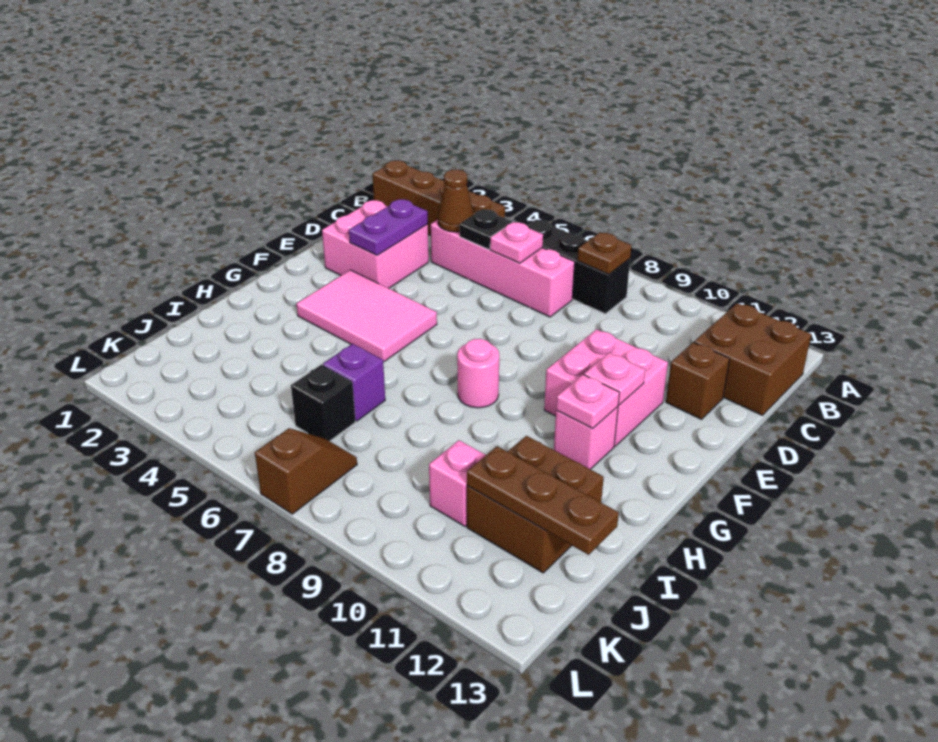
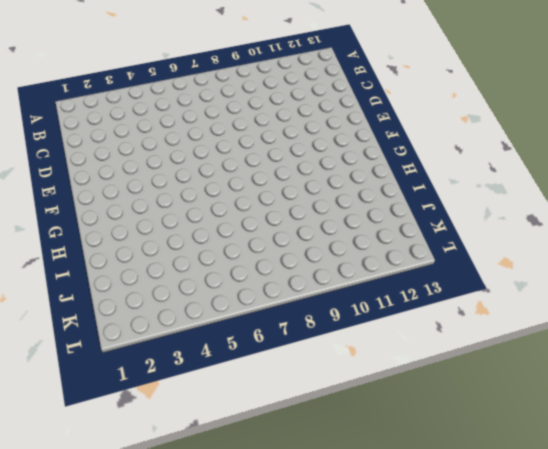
none -> brown brick B1:B4 level 1
none -> black brick B6:B8 level 1
none -> brown brick B12:C13 level 1

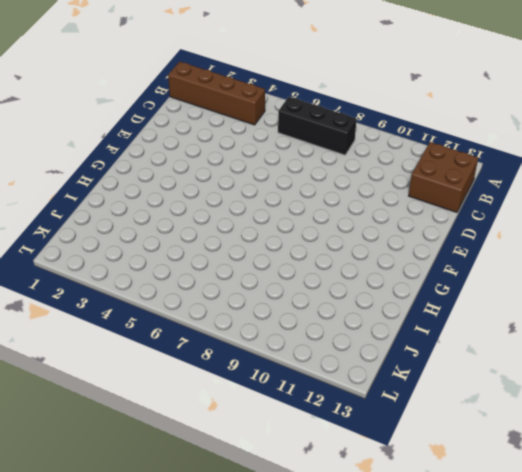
none -> pink brick C4:C7 level 1
none -> pink brick D2:E3 level 1
none -> brown brick D12 level 1

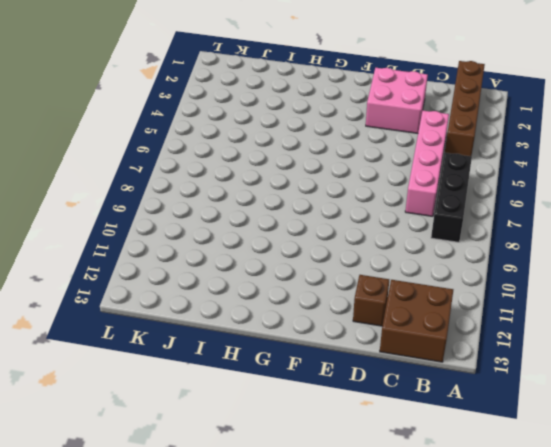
none -> pink brick E10:F11 level 1
none -> pink tile F3:G5 level 1
none -> pink round brick G8 level 1

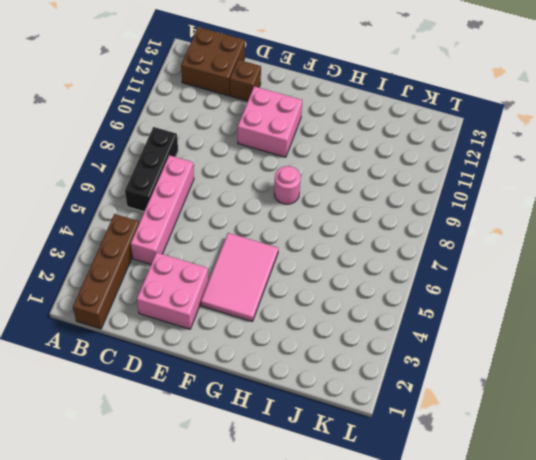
none -> pink brick G11 level 1
none -> purple brick I6 level 1
none -> brown brick I11:J12 level 1

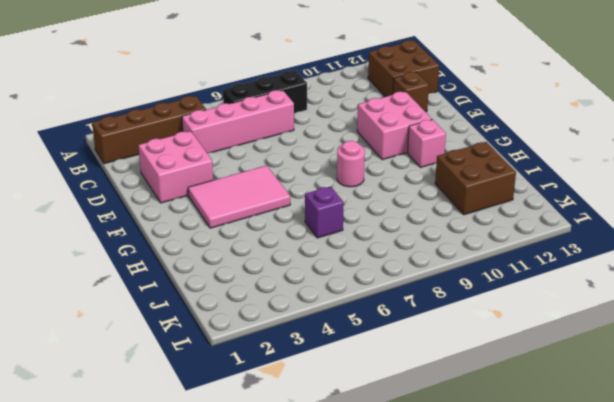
none -> black brick J6 level 1
none -> pink brick J10 level 1
none -> brown slope K7:L7 level 1 top L

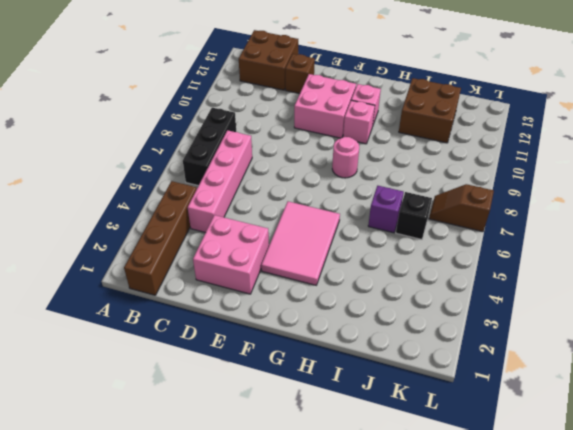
pink brick G10 level 1 -> pink brick J10 level 1
none -> brown plate B8 level 2
none -> brown cone C4 level 2
none -> black plate C5 level 2

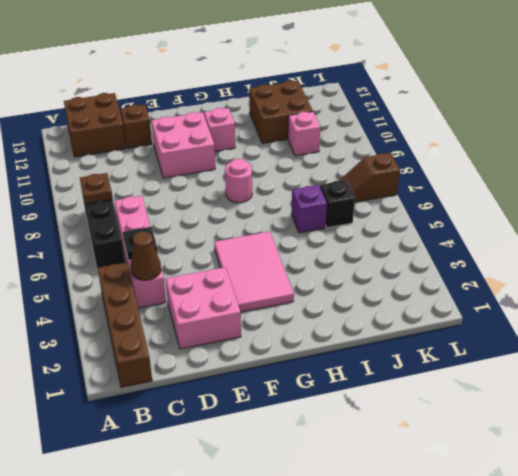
none -> pink plate C6 level 2
none -> purple plate D3:E3 level 2
none -> pink plate F11 level 2

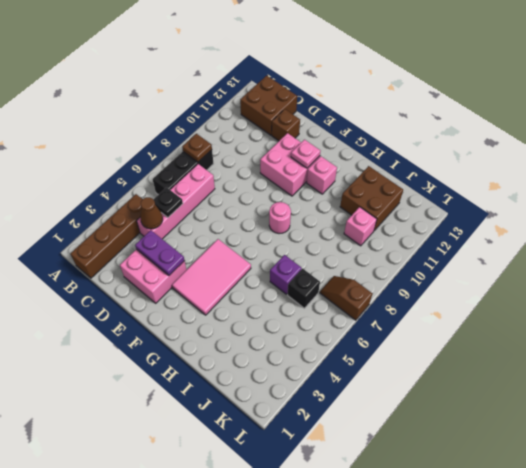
none -> pink plate C6 level 2
none -> pink plate G11 level 2
none -> brown plate J11:J13 level 2

